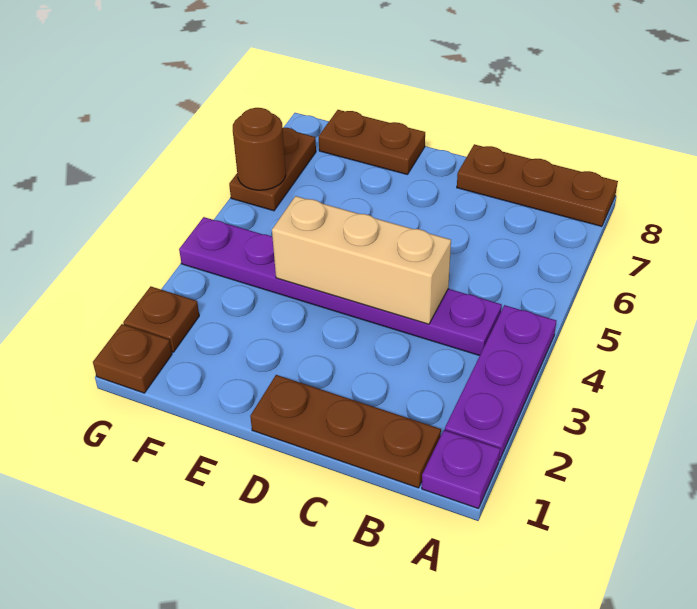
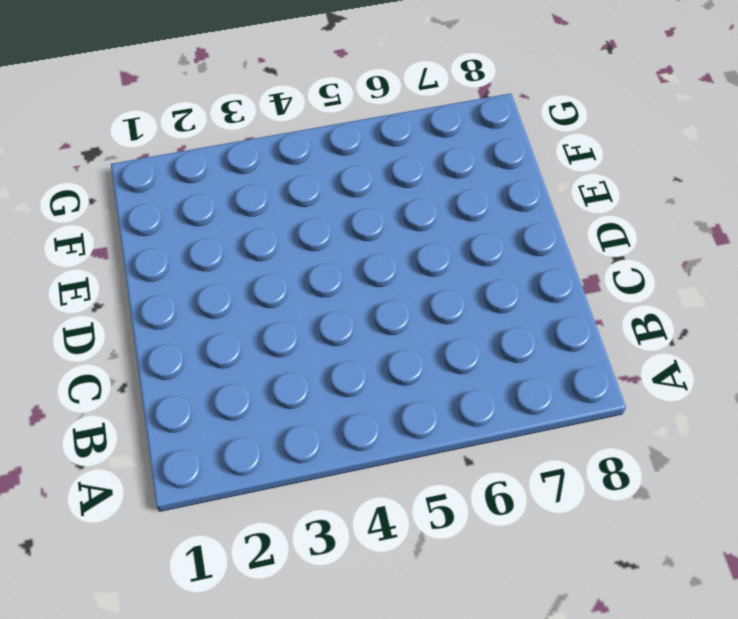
none -> purple plate A1 level 1
none -> purple plate A2:A4 level 1

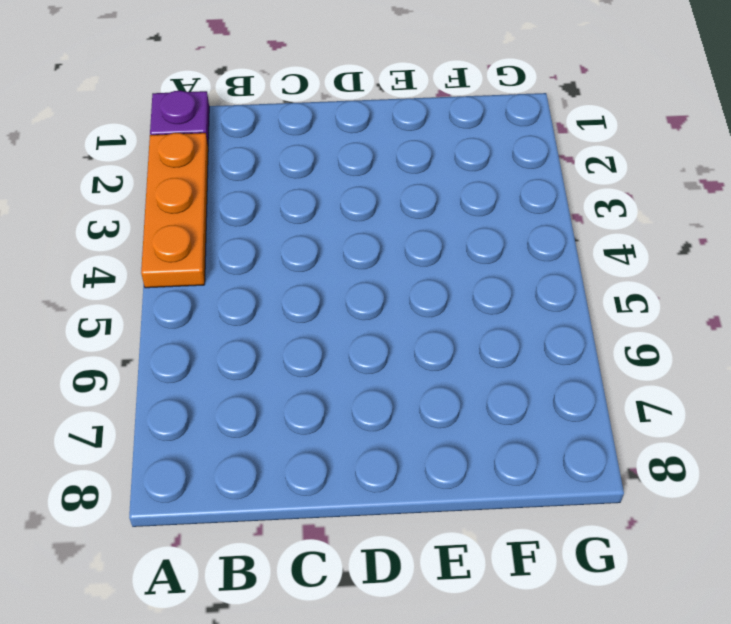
orange plate A2:A4 level 1 -> purple plate A2:A4 level 1
none -> brown plate A8:C8 level 1
none -> brown plate B1:D1 level 1

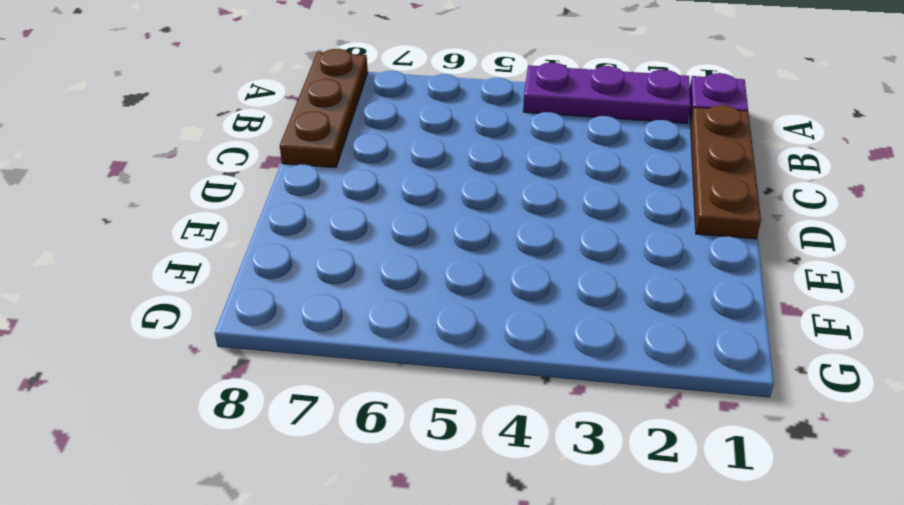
none -> purple plate B4:G4 level 1
none -> brown plate E8:F8 level 1

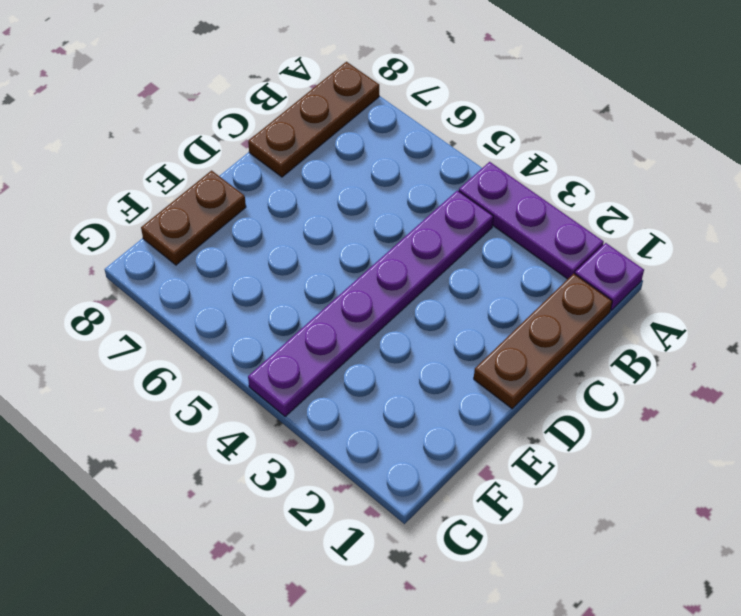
none -> brown plate G1 level 1
none -> brown plate G2 level 1

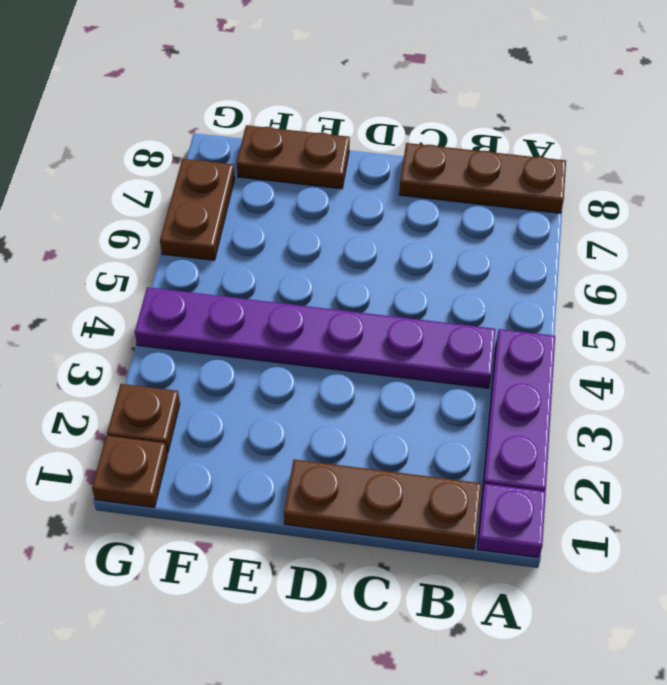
none -> tan brick C4:E4 level 2
none -> brown round brick G6 level 2

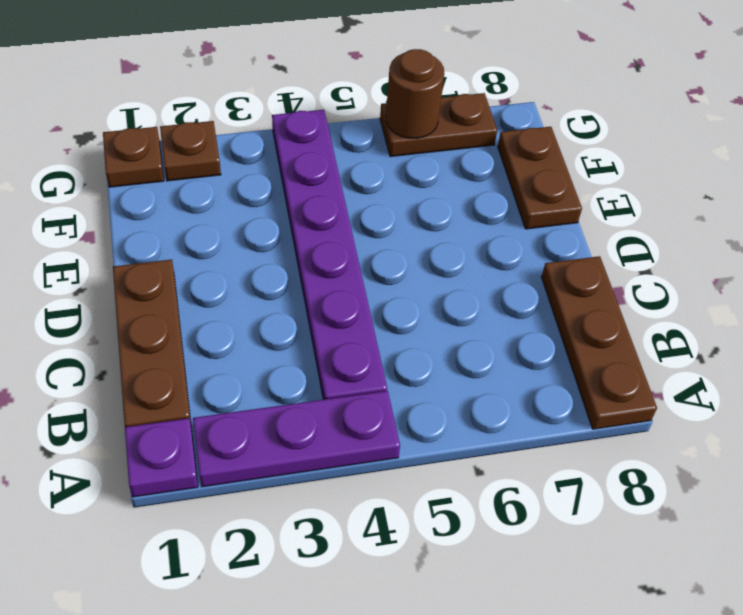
none -> tan brick C4:E4 level 2

